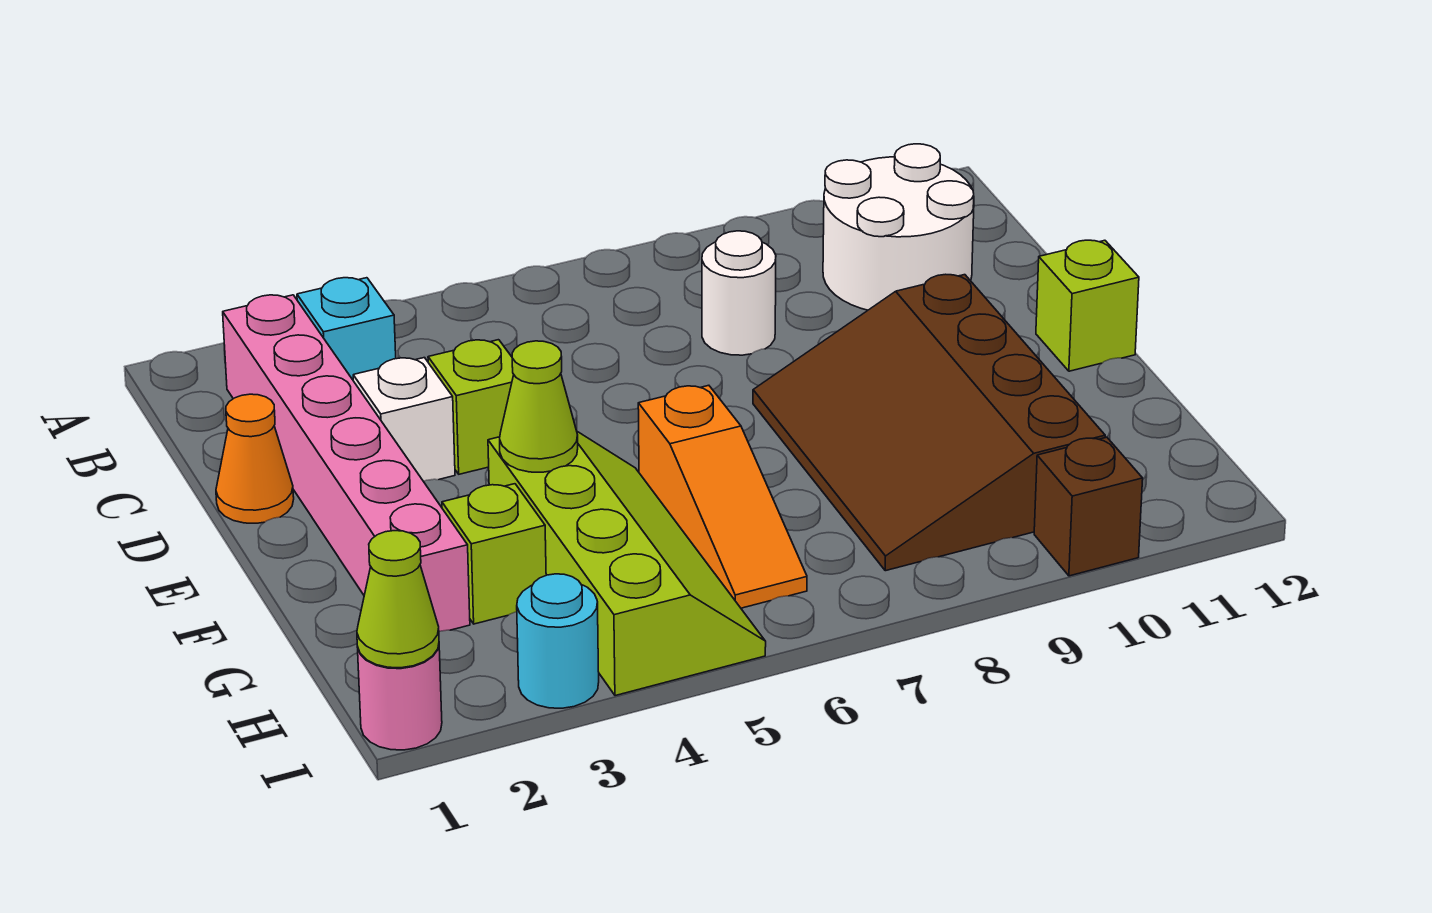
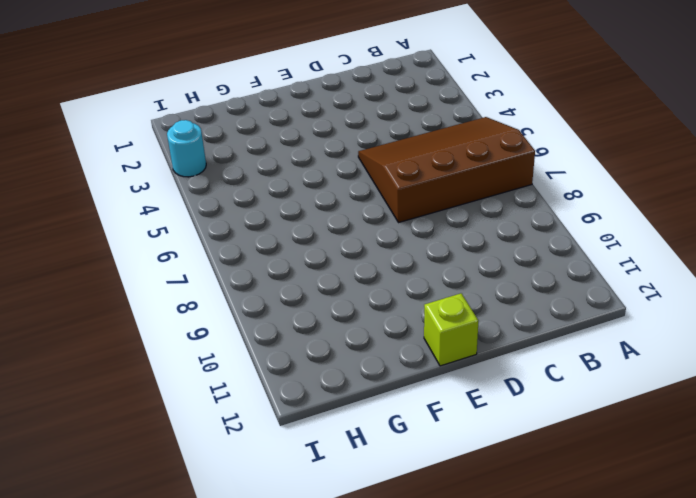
brown slope A5:D7 level 1 top 7 -> brown slope E8:H10 level 1 top 10
none -> pink brick B2:G2 level 1
none -> cyan brick B3 level 1
none -> white round brick B10:C11 level 1

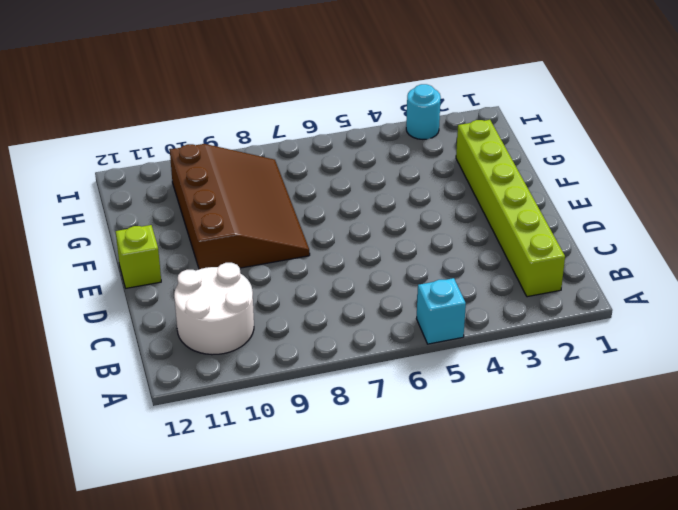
cyan brick A5 level 1 -> cyan brick B3 level 1
lime brick B2:G2 level 1 -> pink brick B2:G2 level 1
none -> white round brick C8 level 1
none -> orange cone D1 level 1
none -> white brick D3 level 1

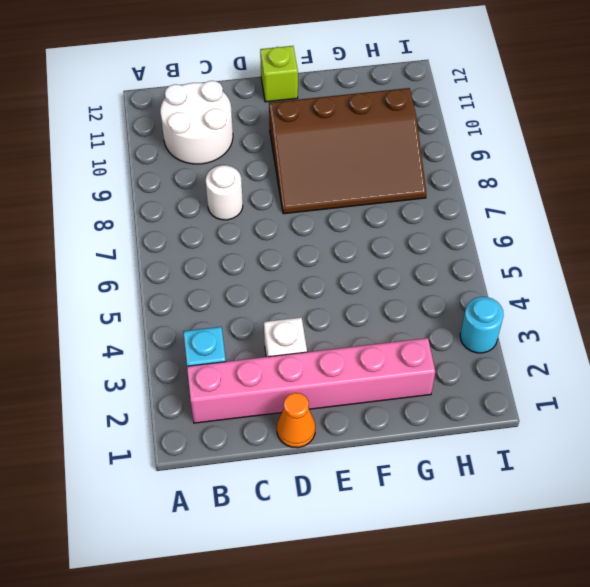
none -> lime brick D4 level 1
none -> lime slope F4:I5 level 1 top 4
none -> orange slope F6:H6 level 1 top F

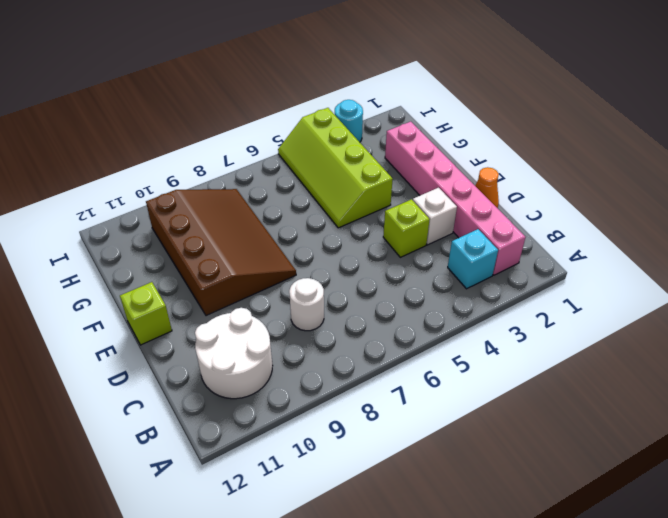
none -> orange slope F6:H6 level 1 top F
none -> lime brick G3 level 1
none -> pink round brick I1 level 1

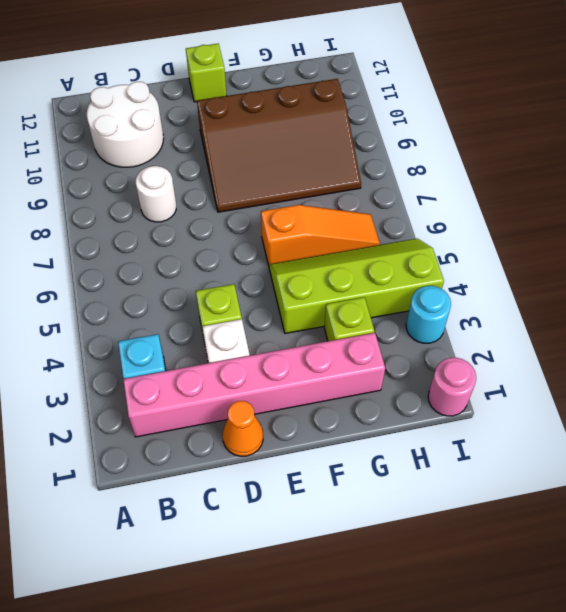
none -> brown brick I10 level 1
none -> lime cone F4 level 2
none -> lime cone I1 level 2

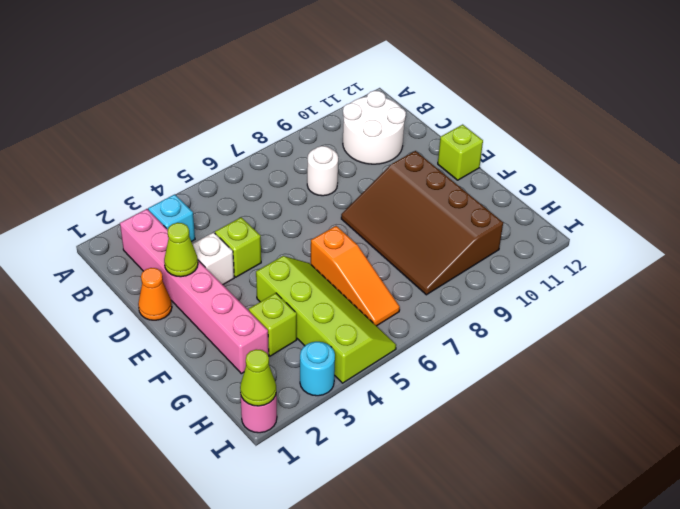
lime cone D2 level 2 -> lime cone F4 level 2
none -> brown brick I10 level 1

